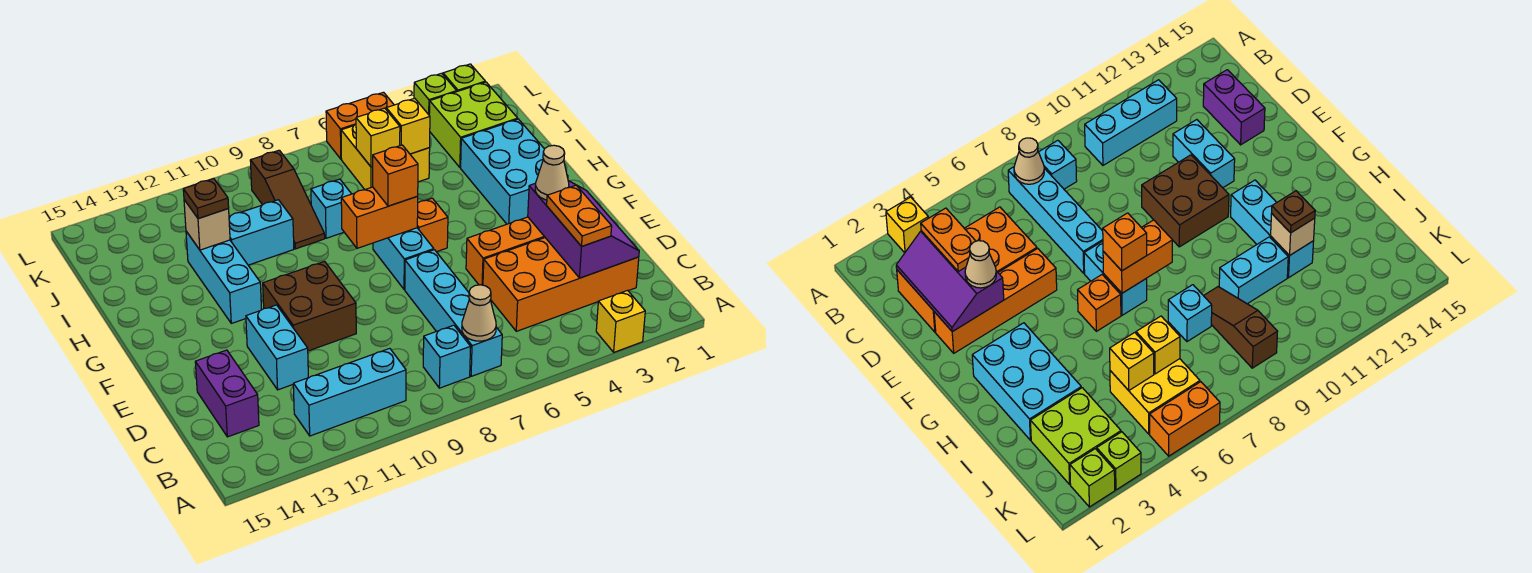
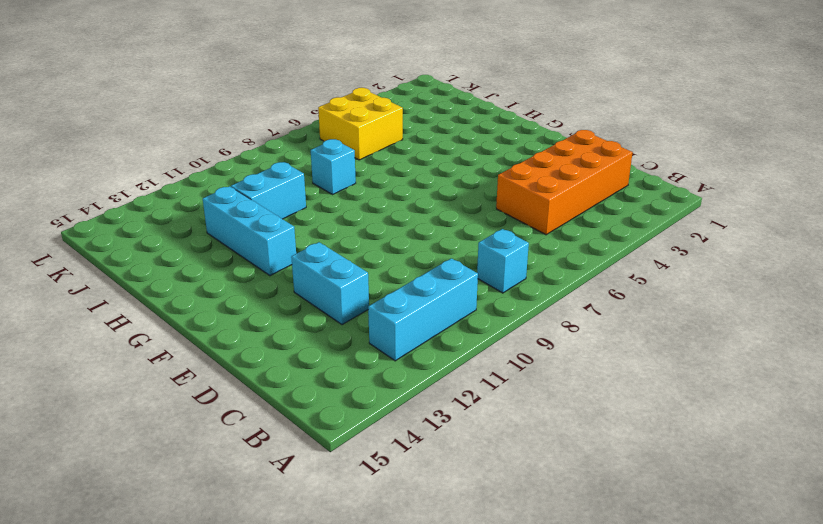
none -> yellow brick A3 level 1
none -> cyan brick B7:E7 level 1
none -> purple brick C14:D14 level 1
none -> orange brick E2:E5 level 1

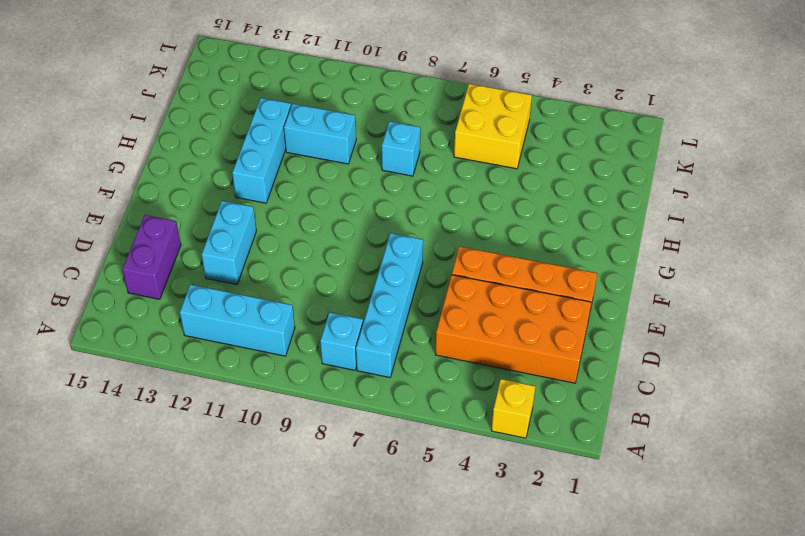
none -> brown brick E10:F11 level 1
none -> cyan brick F7:G7 level 1
none -> cyan brick G2:I3 level 1
none -> orange brick G6 level 1

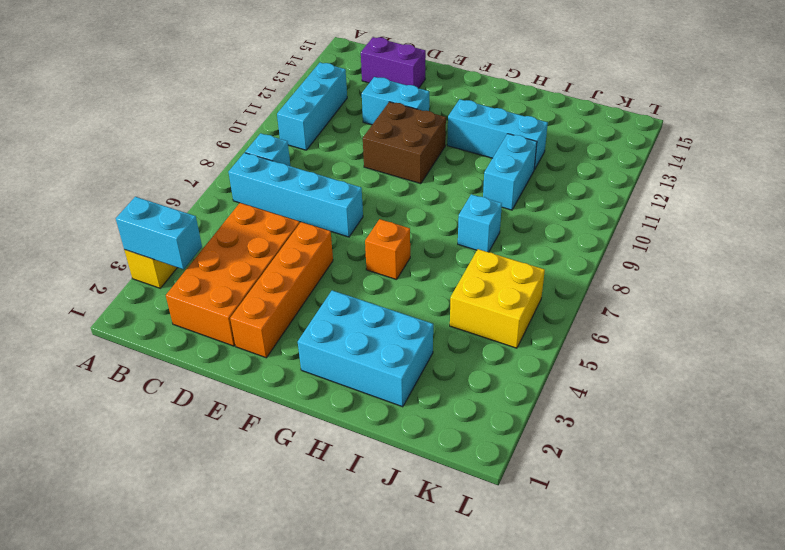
cyan brick A3:B3 level 2 -> cyan brick F7:G7 level 1
none -> brown slope I9:K9 level 1 top K
none -> lime brick J2:K3 level 1
none -> lime brick L2 level 1
none -> lime brick L3 level 1

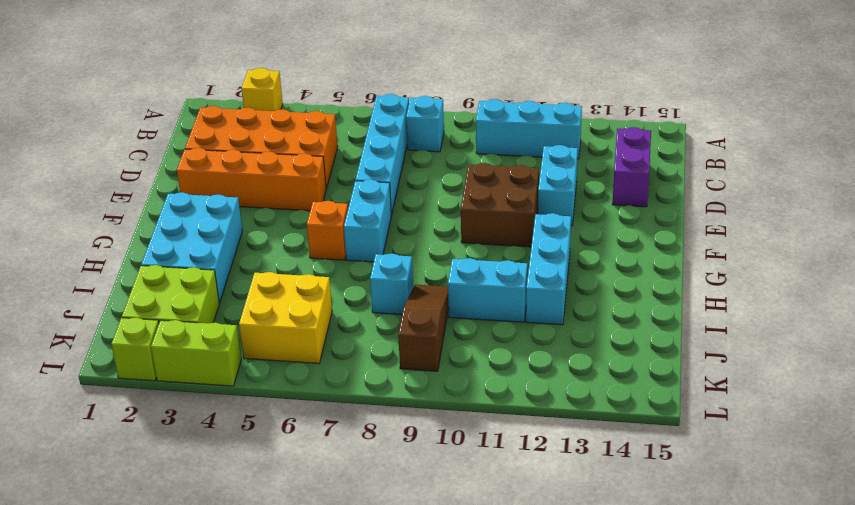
lime brick L3:L4 level 1 -> lime brick L3 level 1
none -> orange brick L5:L6 level 1
none -> tan cone B7 level 2
none -> purple slope C2:E3 level 2 top 3
none -> orange brick G7:G8 level 2

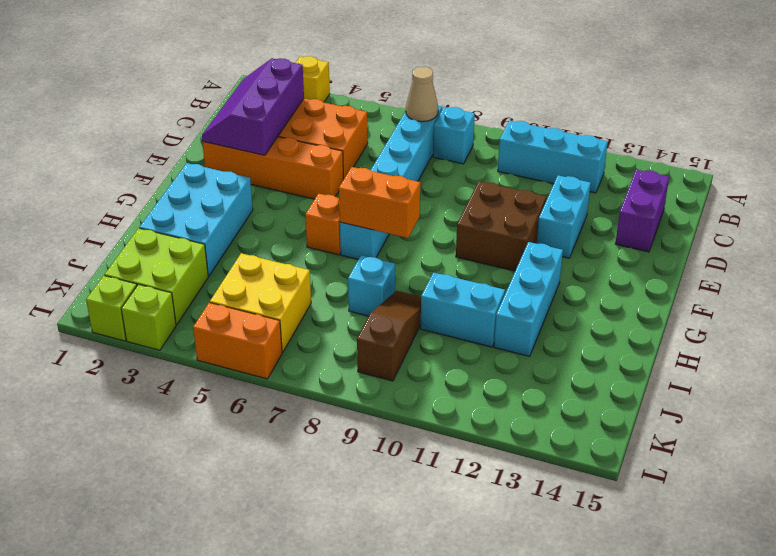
none -> tan brick I12 level 2
none -> yellow brick J5 level 2
none -> yellow brick J6 level 2
none -> orange plate C3:D3 level 3

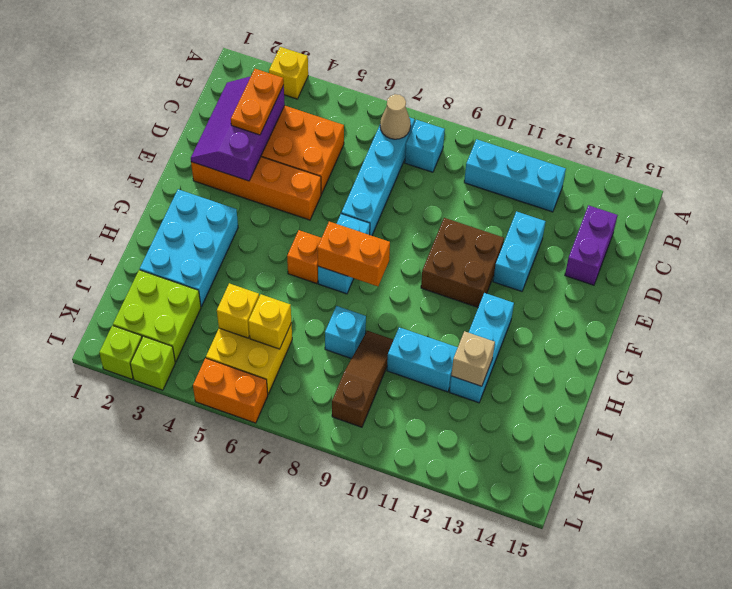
none -> tan cone E3 level 3
none -> orange brick G7 level 3
none -> brown plate I12 level 3

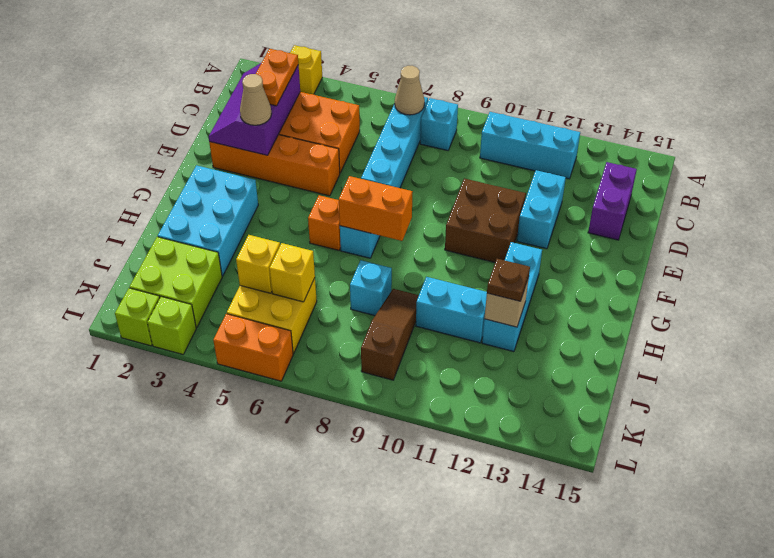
none -> orange brick G7 level 3

